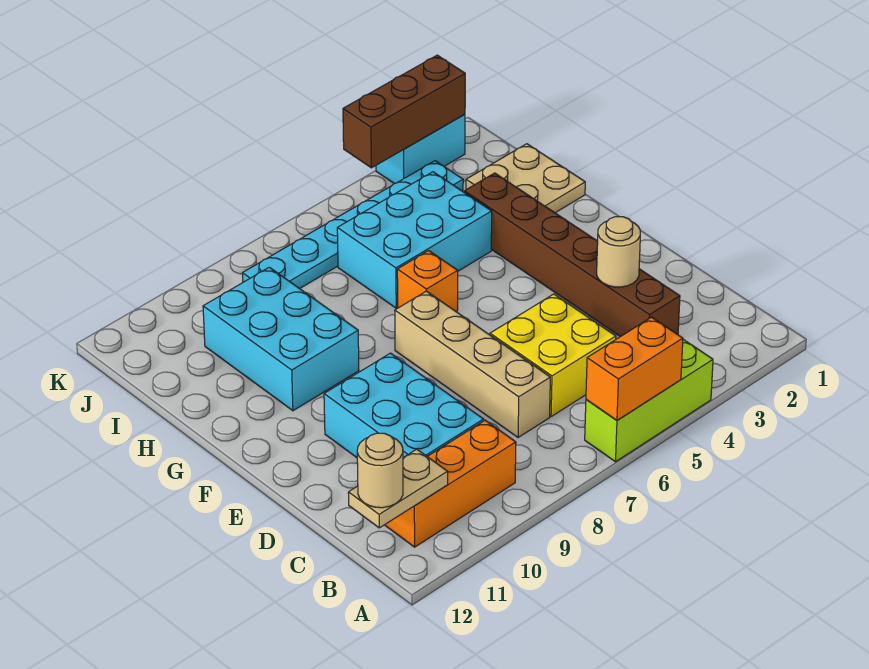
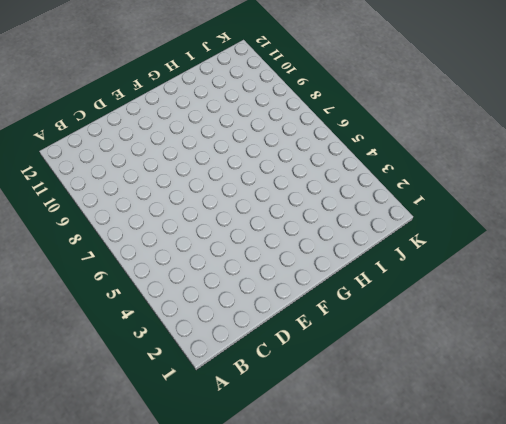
none -> lime brick A4:A6 level 1
none -> orange brick B9:B11 level 1
none -> brown brick C3:H3 level 1

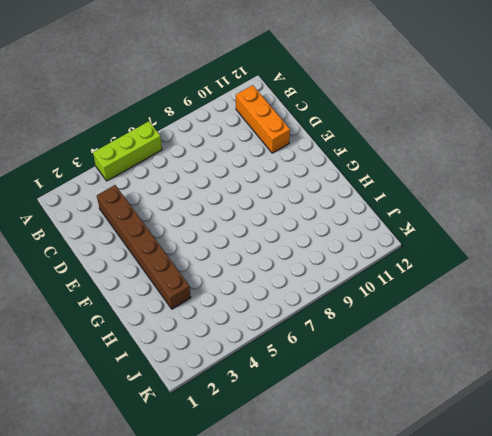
orange brick B11:D11 level 1 -> orange brick B9:B11 level 1
none -> yellow brick C5:D6 level 1
none -> tan brick C7:F7 level 1
none -> cyan brick C9:E10 level 1

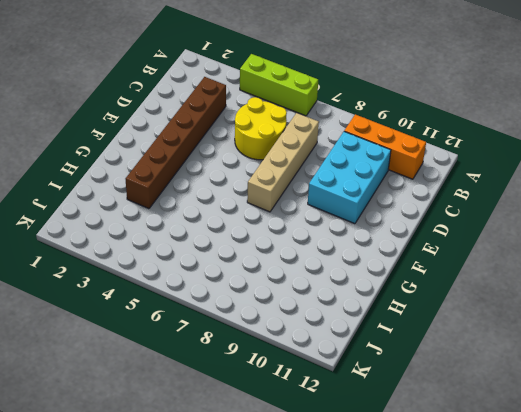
yellow round brick C5:D6 level 1 -> yellow brick C5:D6 level 1
none -> orange brick G6 level 1
none -> cyan brick G9:I10 level 1
none -> tan plate H1:I2 level 1

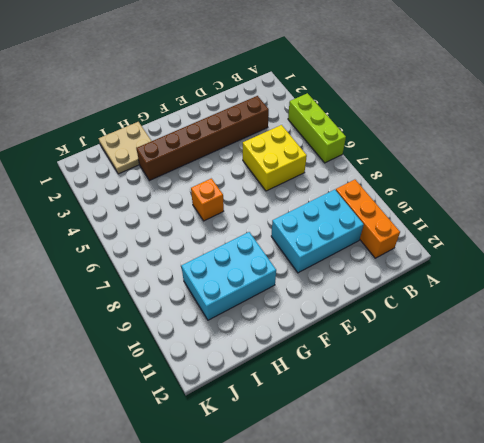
none -> tan brick C7:F7 level 1
none -> cyan brick H4:I6 level 1
none -> cyan plate J3:J8 level 1

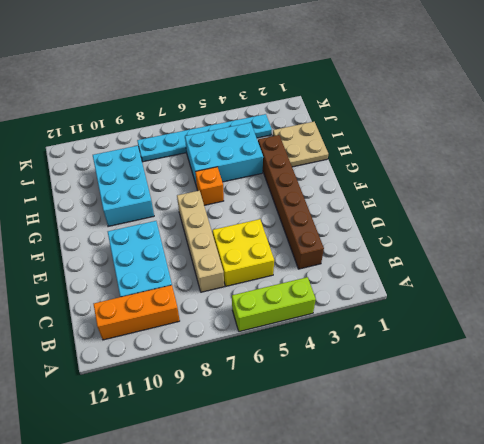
none -> cyan brick K2:K3 level 1
none -> orange brick A5:A6 level 2
none -> tan plate B11:B12 level 2

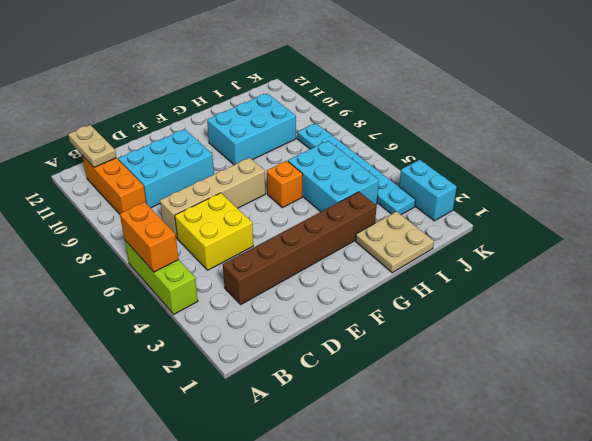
none -> tan round brick D3 level 2
none -> brown brick K2:K4 level 2
none -> tan round brick B12 level 3

